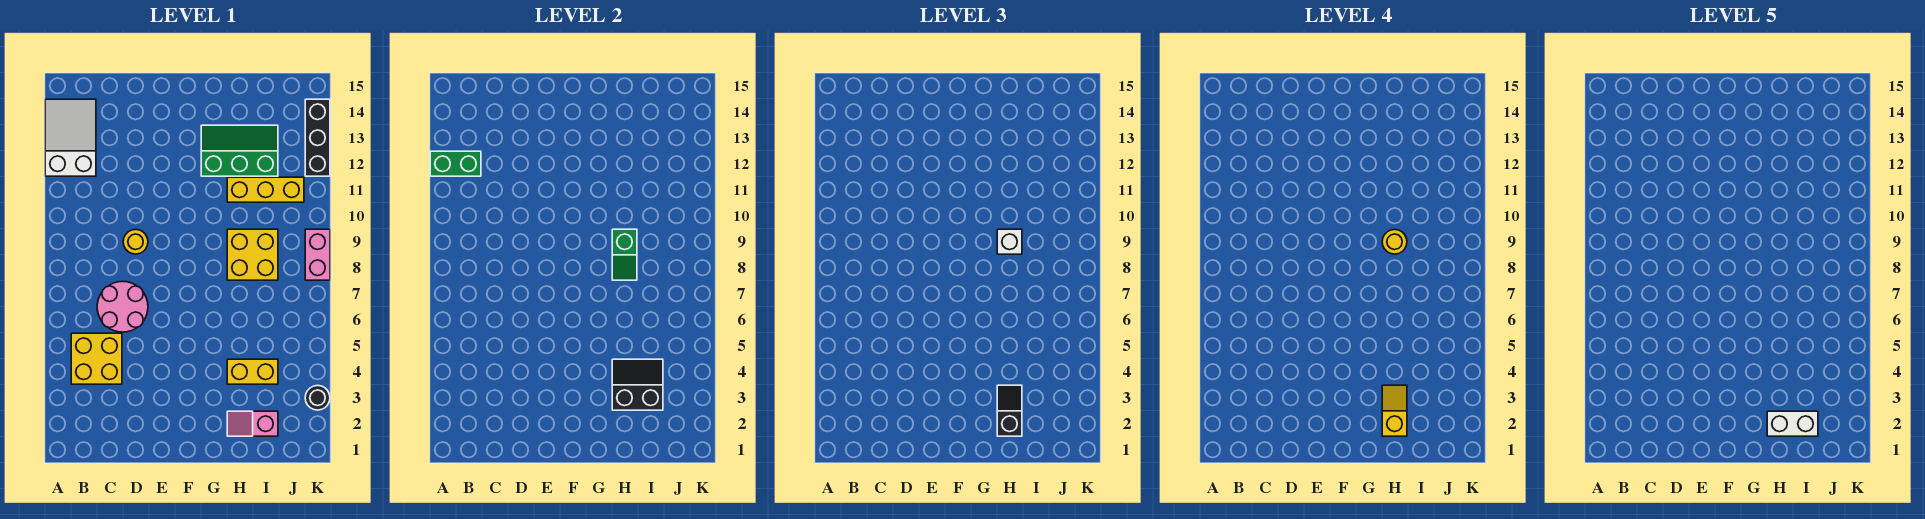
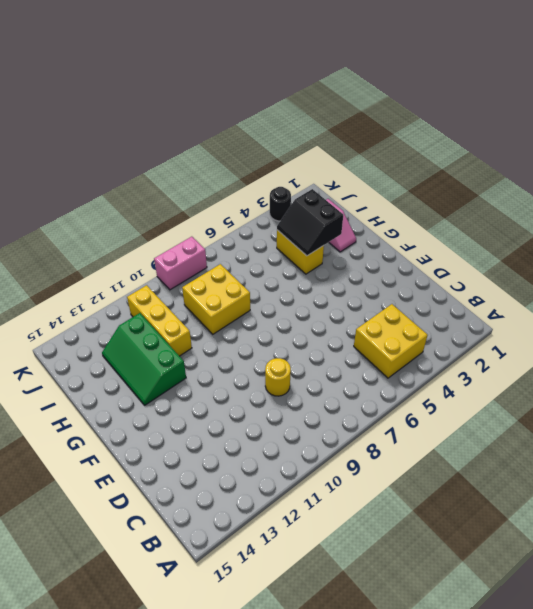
none -> white slope A12:B14 level 1 top 12
none -> pink round brick C6:D7 level 1
none -> black brick K12:K14 level 1

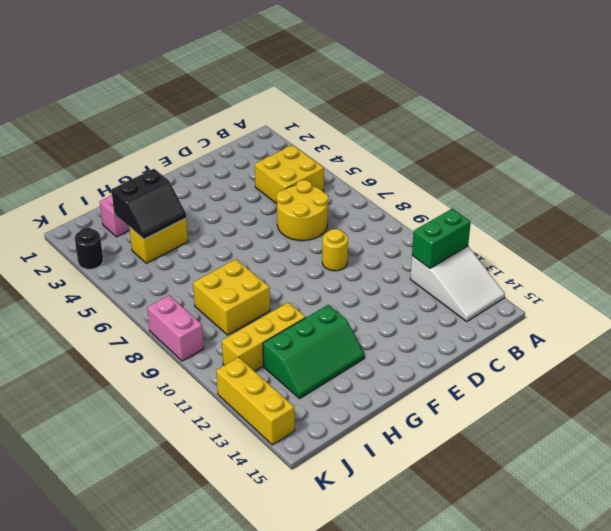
yellow round brick C6:D7 level 1 -> pink round brick C6:D7 level 1
yellow brick K12:K14 level 1 -> black brick K12:K14 level 1
none -> green slope H8:H9 level 2 top 9
none -> black slope H2:H3 level 3 top 2
none -> white brick H9 level 3

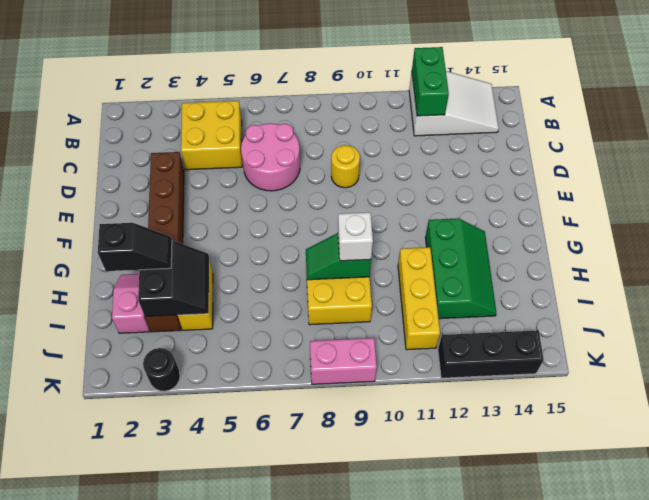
brown brick D3:I3 level 1 -> none
none -> yellow slope H2:H3 level 4 top 2
none -> yellow round brick H9 level 4
none -> white brick H2:I2 level 5

